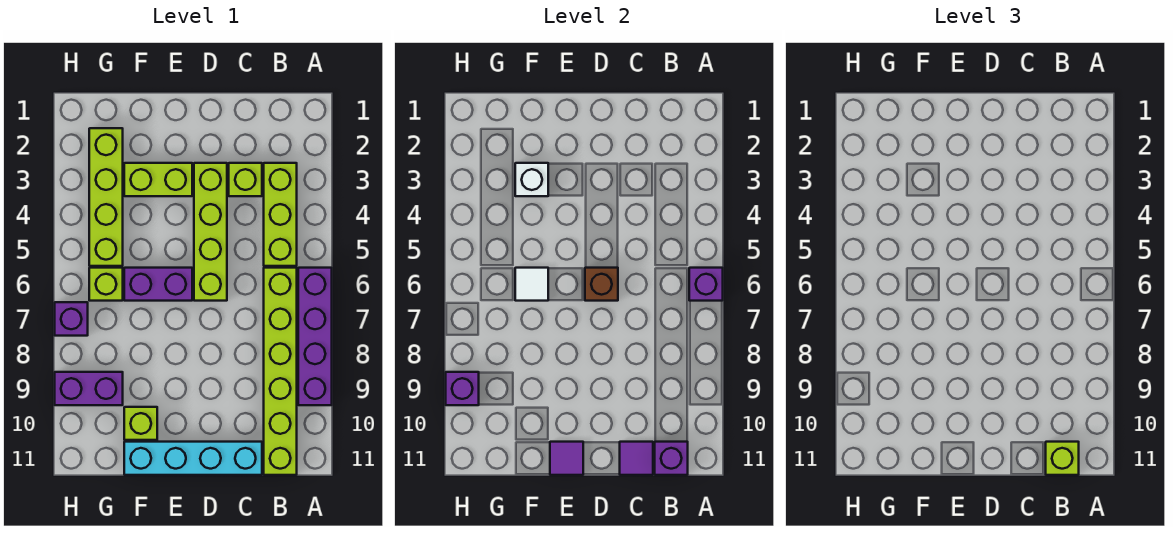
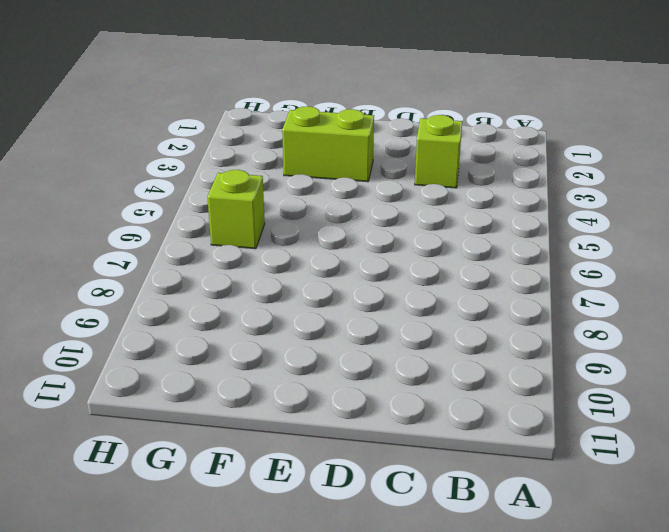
none -> purple brick A6:A9 level 1
none -> lime brick B3:B5 level 1
none -> lime brick B6:B11 level 1

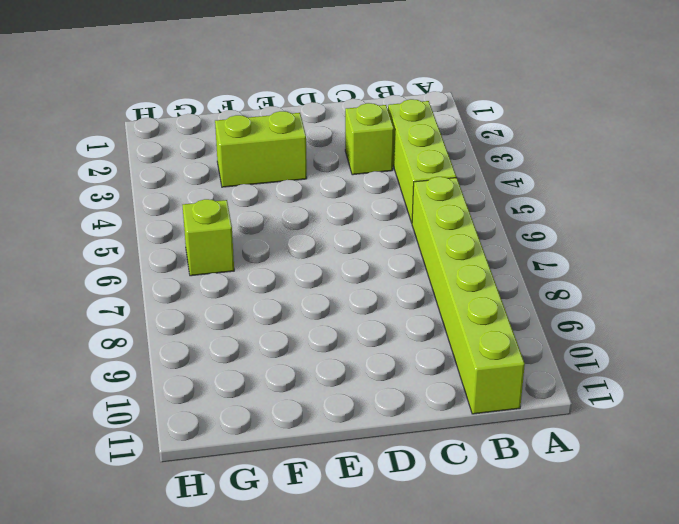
none -> purple brick A6:A9 level 1
none -> cyan brick C11:F11 level 1
none -> lime brick D3:D6 level 1

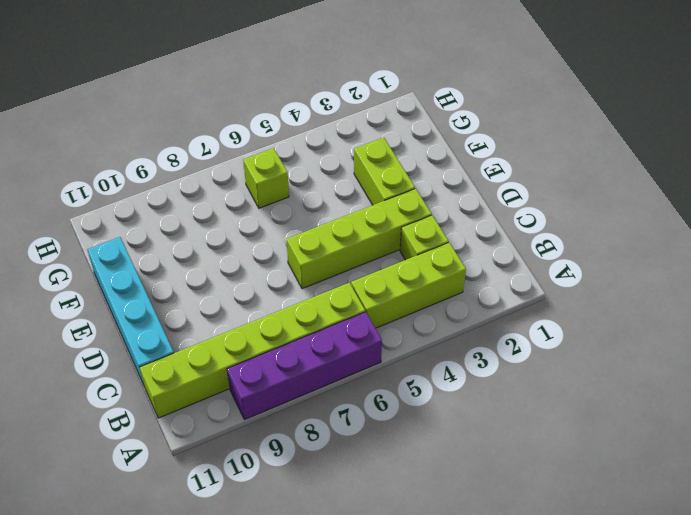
none -> purple brick E6:F6 level 1
none -> lime brick F10 level 1
none -> lime brick G2:G5 level 1

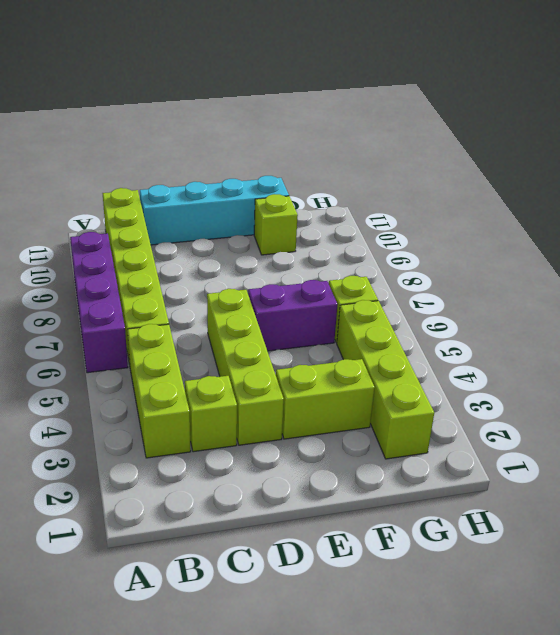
none -> purple brick G9:H9 level 1
none -> purple brick H7 level 1
none -> purple brick A6 level 2

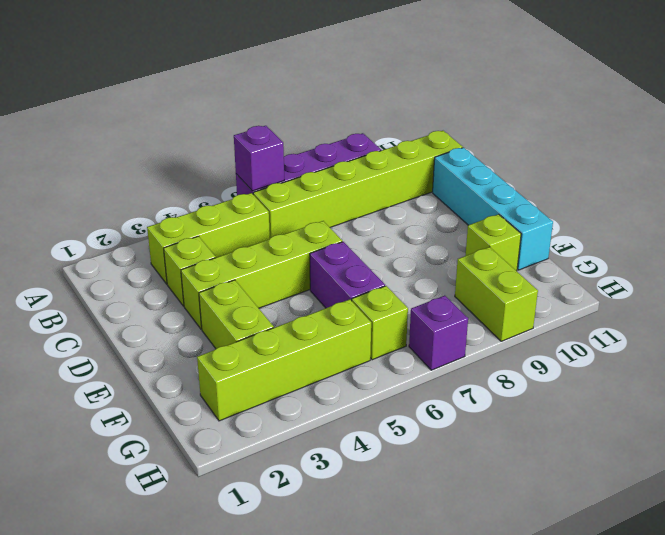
lime brick G9:H9 level 1 -> purple brick G9:H9 level 1
none -> purple brick B11 level 2
none -> purple tile C11 level 2
none -> brown brick D6 level 2

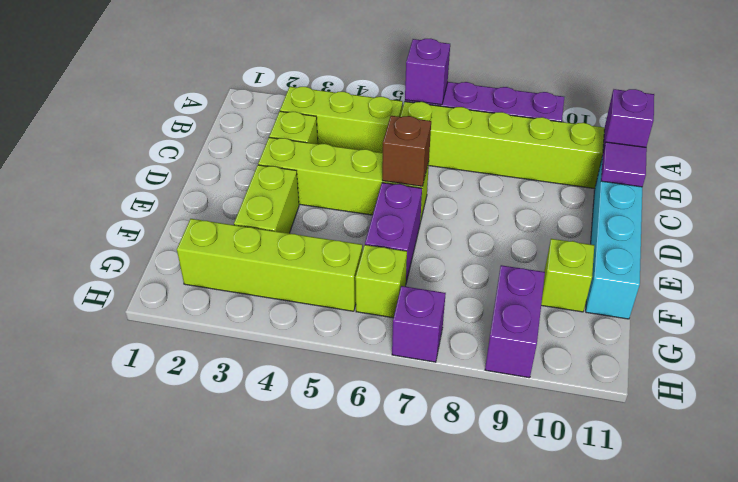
none -> purple tile E11 level 2
none -> white brick F3 level 2
none -> white tile F6 level 2

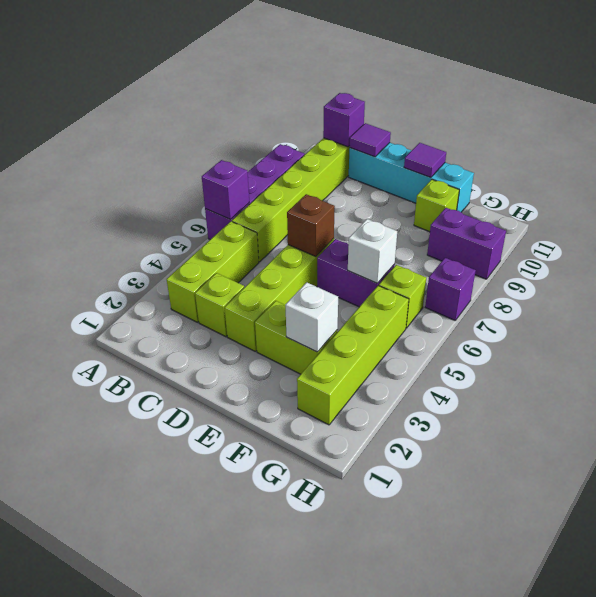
white brick F6 level 2 -> white tile F6 level 2
none -> purple brick H9 level 2
none -> lime brick B11 level 3

